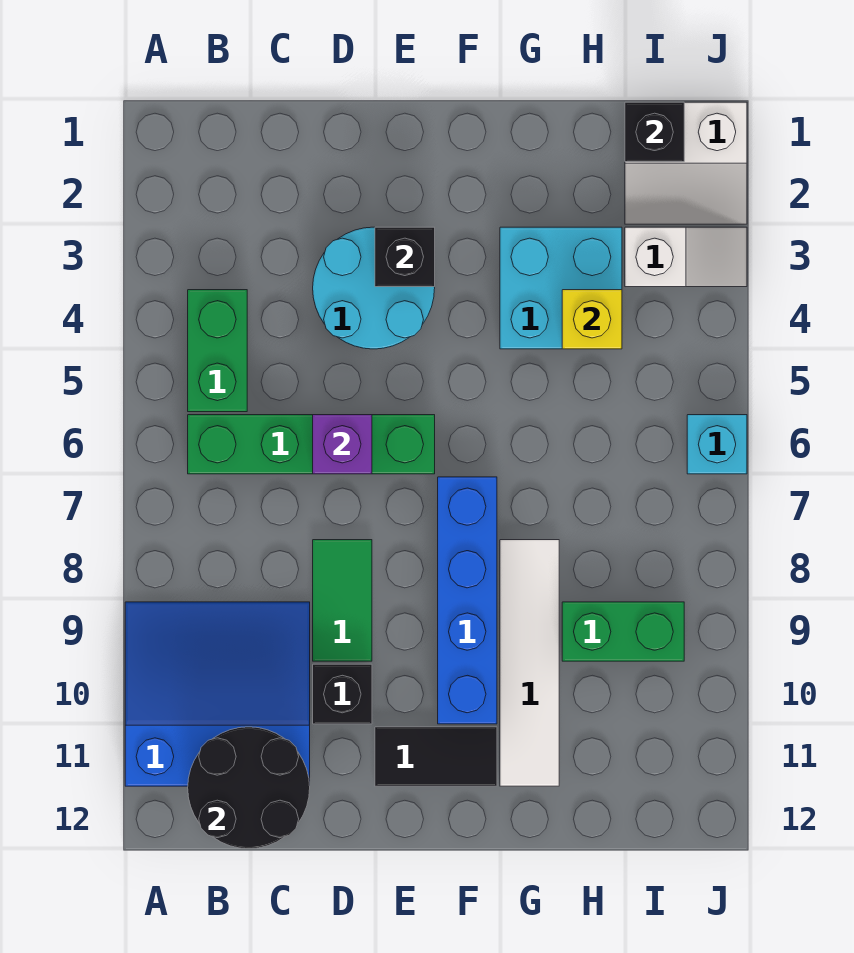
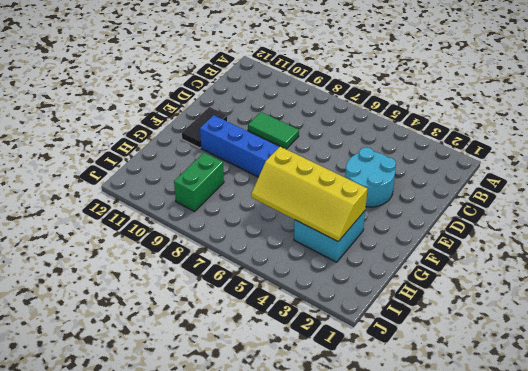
yellow slope G3:H6 level 2 top G -> yellow brick H4 level 2
none -> blue slope A9:C11 level 1 top 11
none -> green brick B4:B5 level 1
none -> green brick B6:E6 level 1

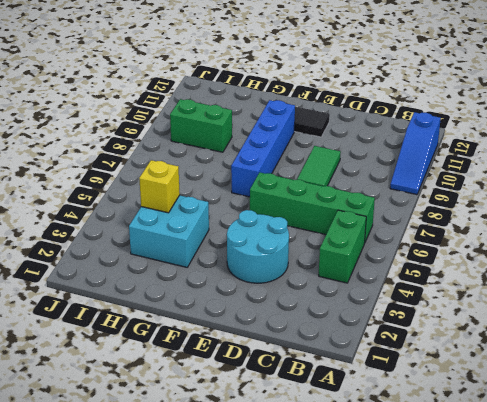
blue slope A9:A11 level 1 top 11 -> blue slope A9:C11 level 1 top 11
none -> black brick D10 level 1
none -> white tile G8:G11 level 1
none -> white slope I1:J2 level 1 top 1

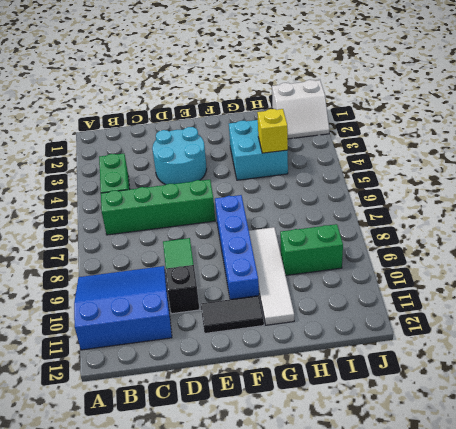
none -> white slope I3:J3 level 1 top I
none -> cyan brick J6 level 1
none -> black round brick B11:C12 level 2

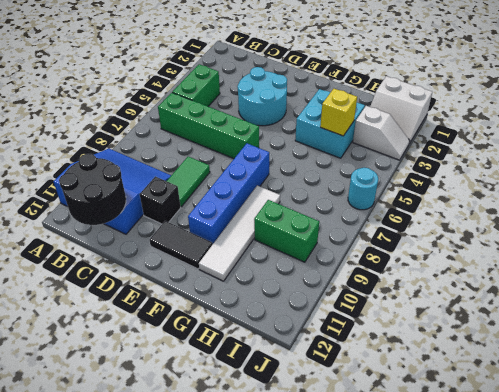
cyan round brick J6 level 1 -> cyan brick J6 level 1
none -> purple brick D6 level 2
none -> black brick E3 level 2
none -> black brick I1 level 2

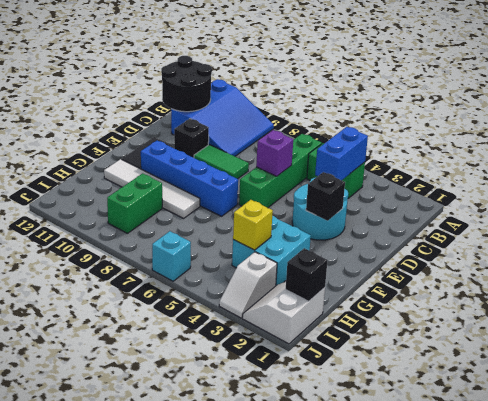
blue brick B4:C4 level 2 -> none

